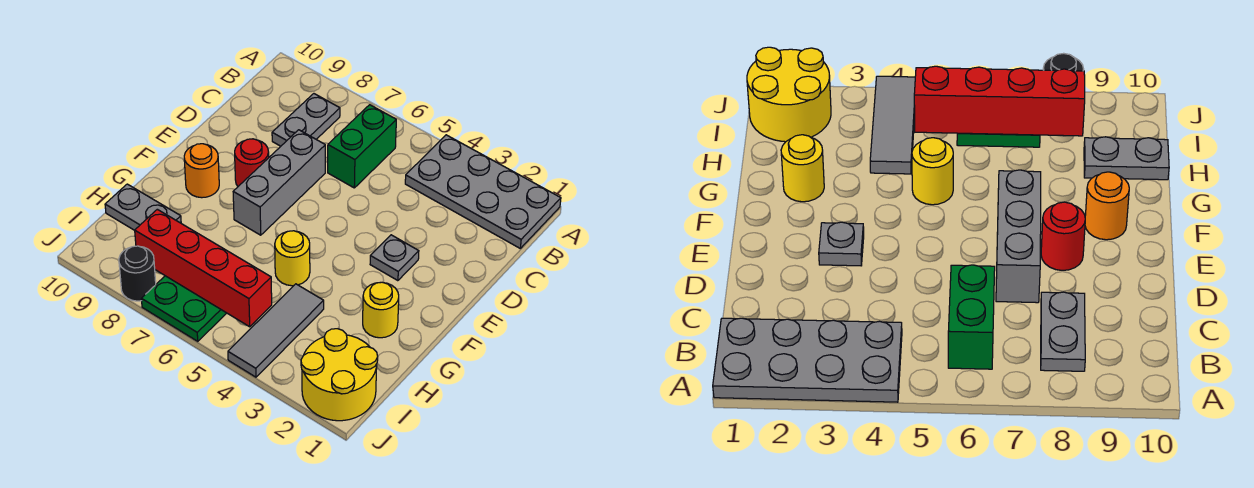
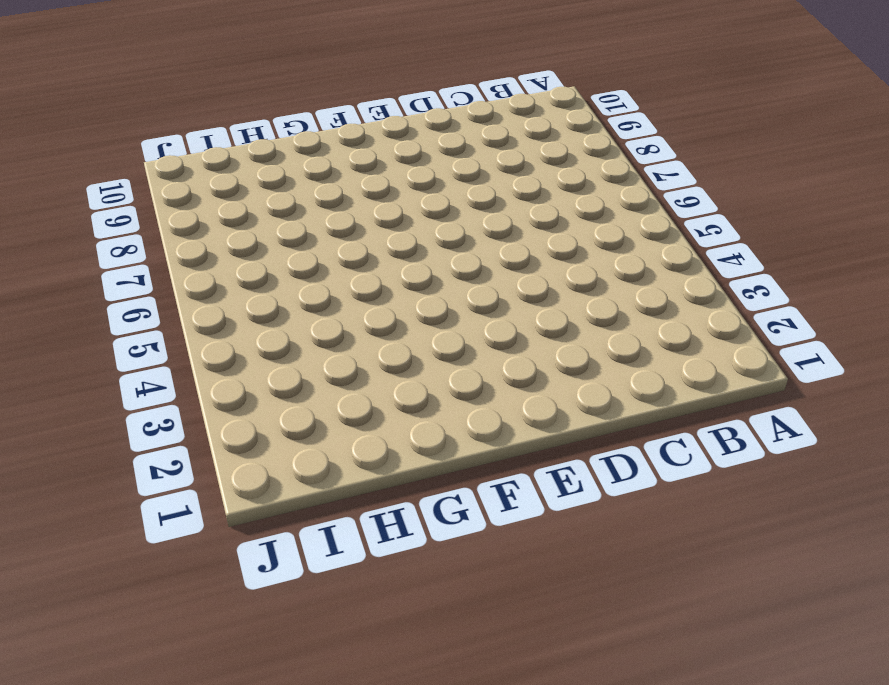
none -> grey plate A1:B4 level 1
none -> green brick B6:C6 level 1
none -> grey plate B8:C8 level 1

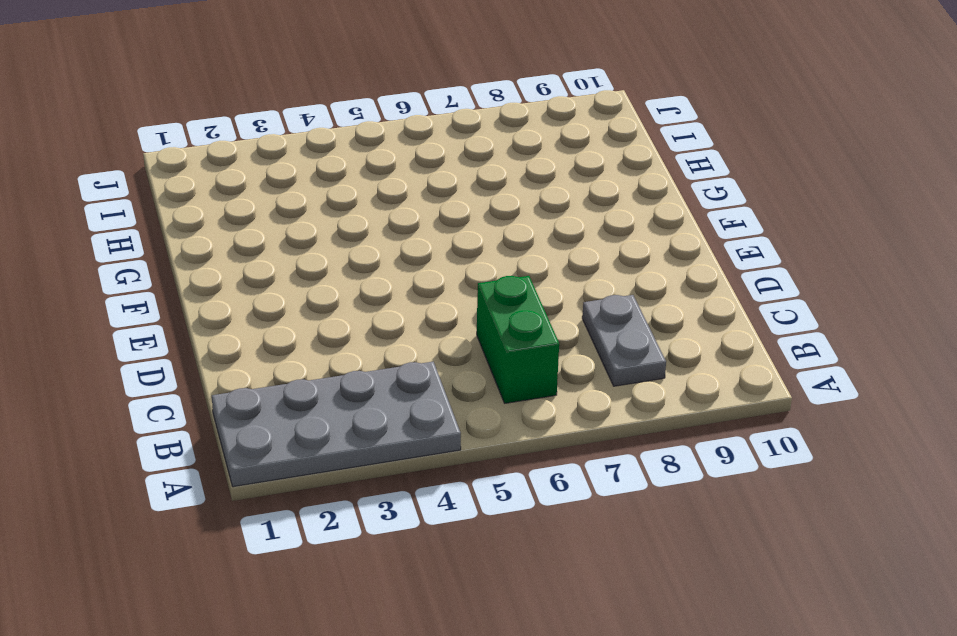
none -> grey brick D7:F7 level 1
none -> grey plate E3 level 1
none -> red round brick E8 level 1

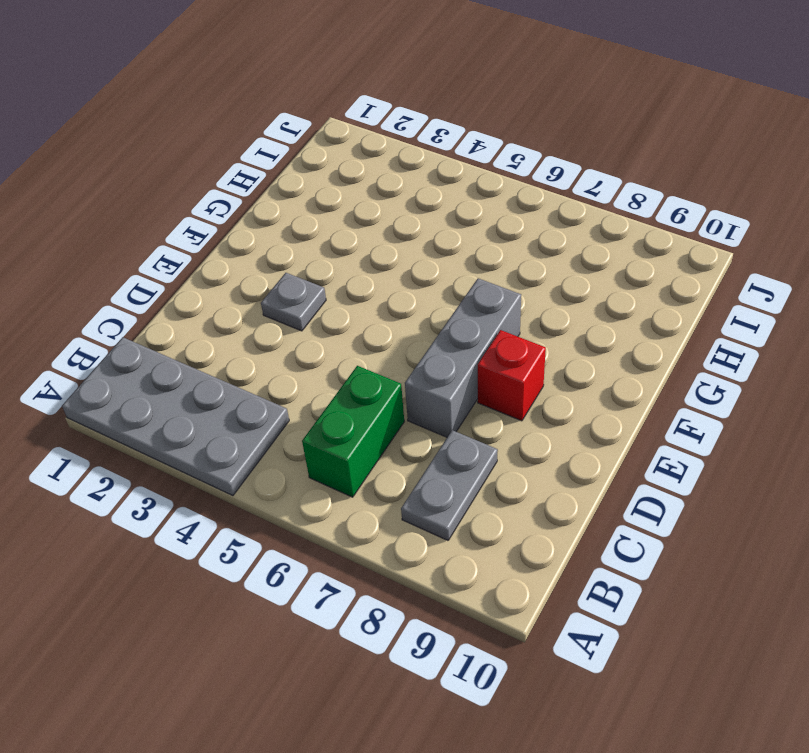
red brick E8 level 1 -> red round brick E8 level 1
none -> orange round brick F9 level 1
none -> yellow round brick G2 level 1
none -> yellow round brick G5 level 1

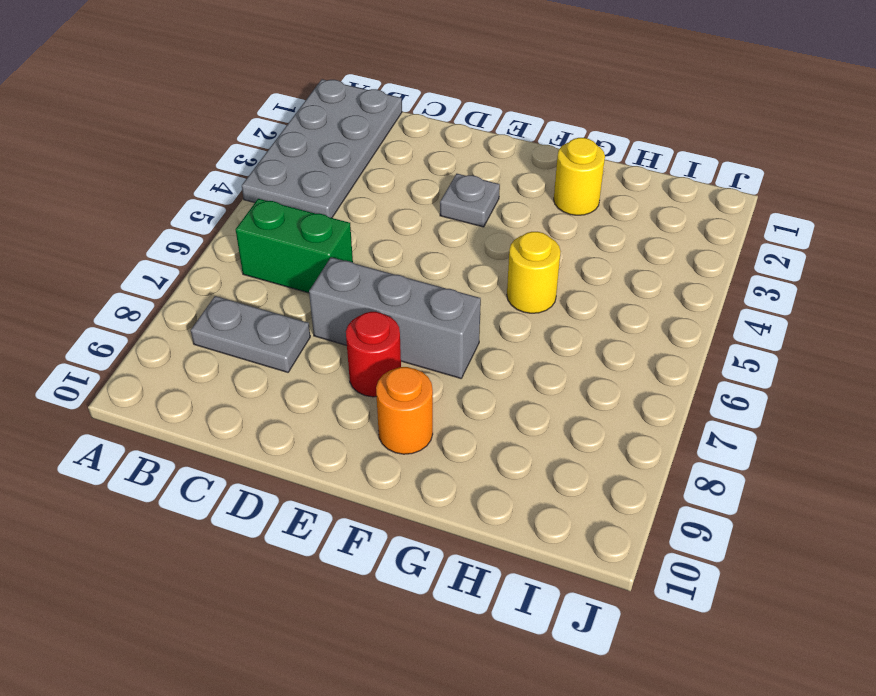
none -> grey tile H4:J4 level 1
none -> grey plate H9:H10 level 1
none -> yellow round brick I1:J2 level 1

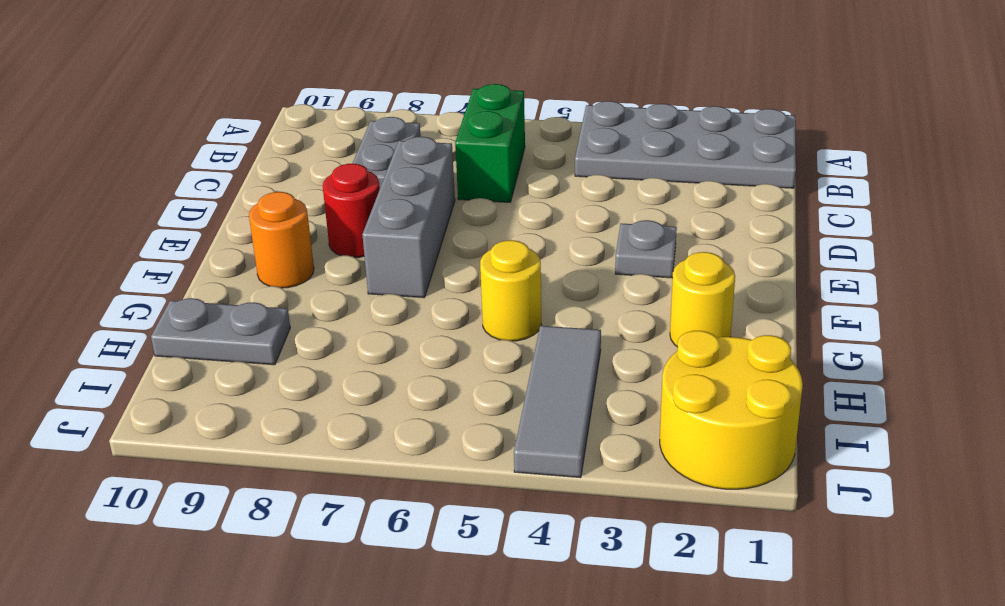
none -> green plate I6:J7 level 1
none -> black round brick J8 level 1
none -> red brick I5:I8 level 2

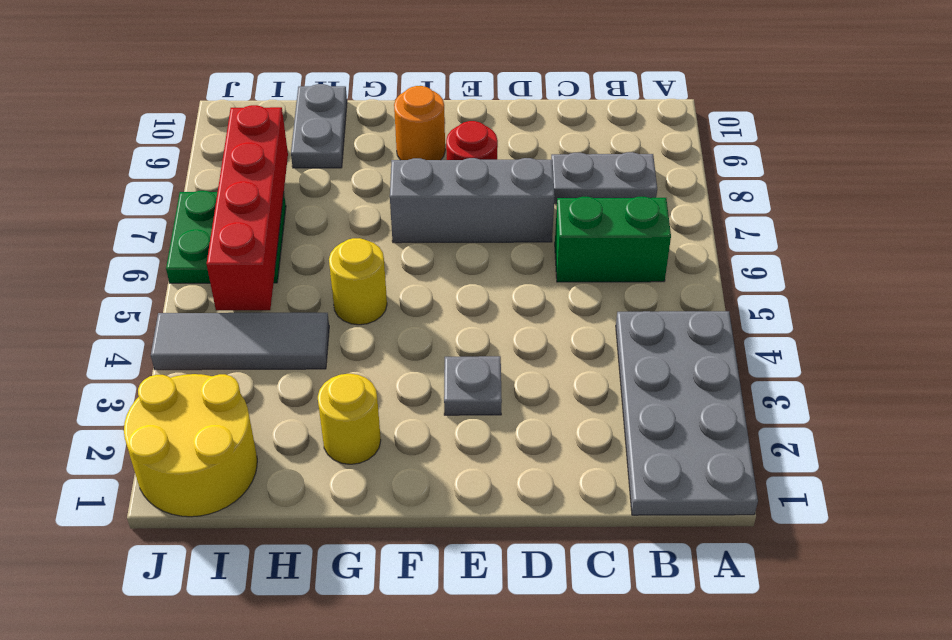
none -> black round brick J8 level 1

